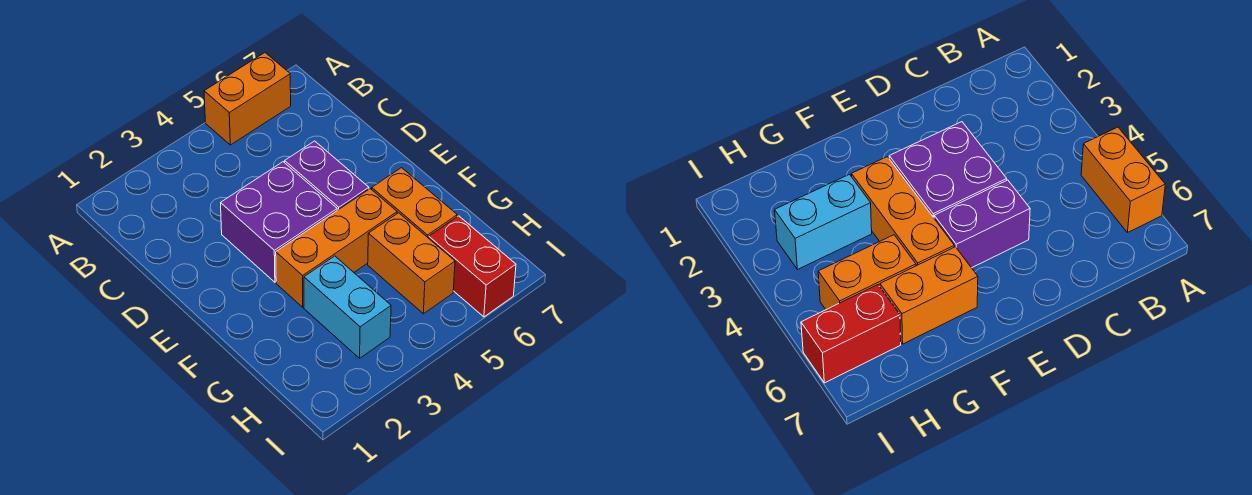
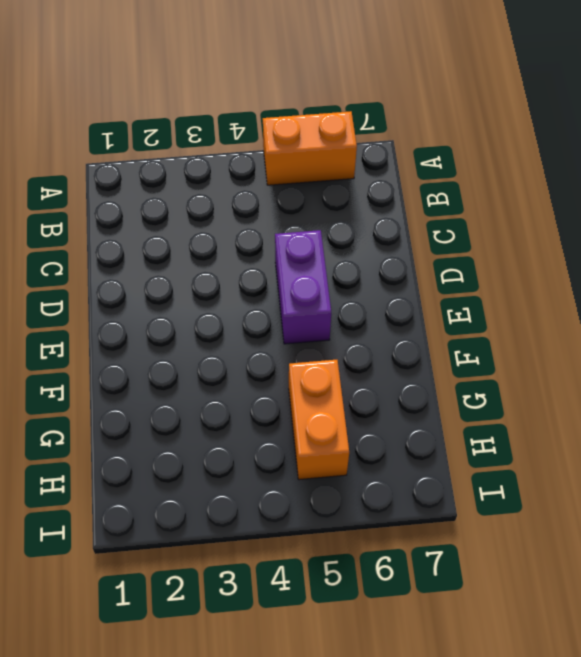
none -> purple brick D3:E4 level 1
none -> orange brick F3:F5 level 1

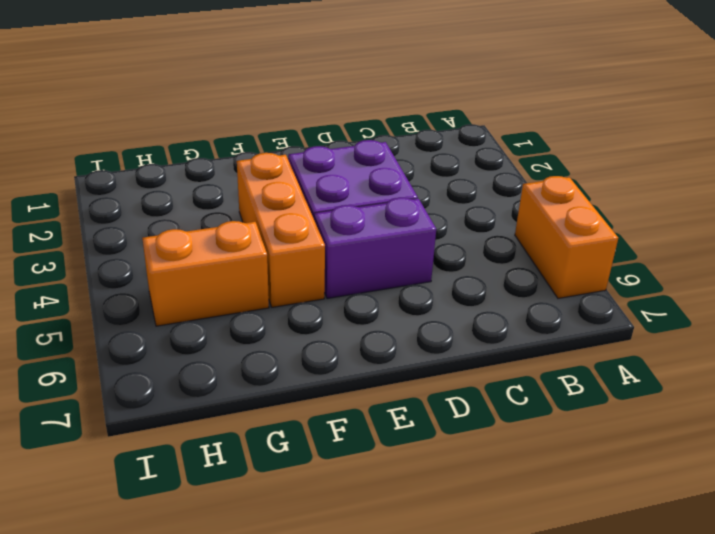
none -> orange brick F6:G6 level 1
none -> cyan brick G3:H3 level 1

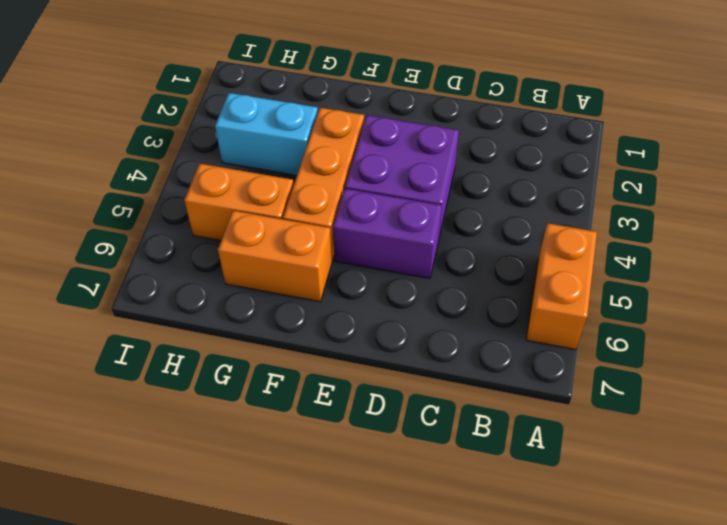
none -> red brick H6:I6 level 1

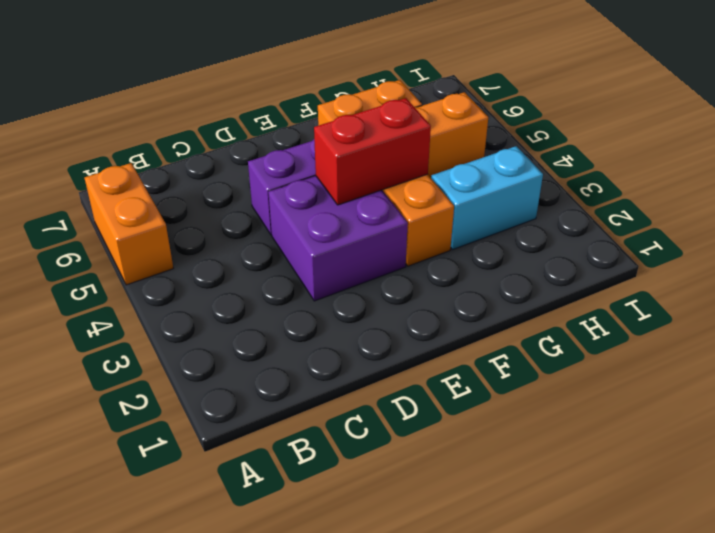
red brick E4:F4 level 2 -> red brick H6:I6 level 1

